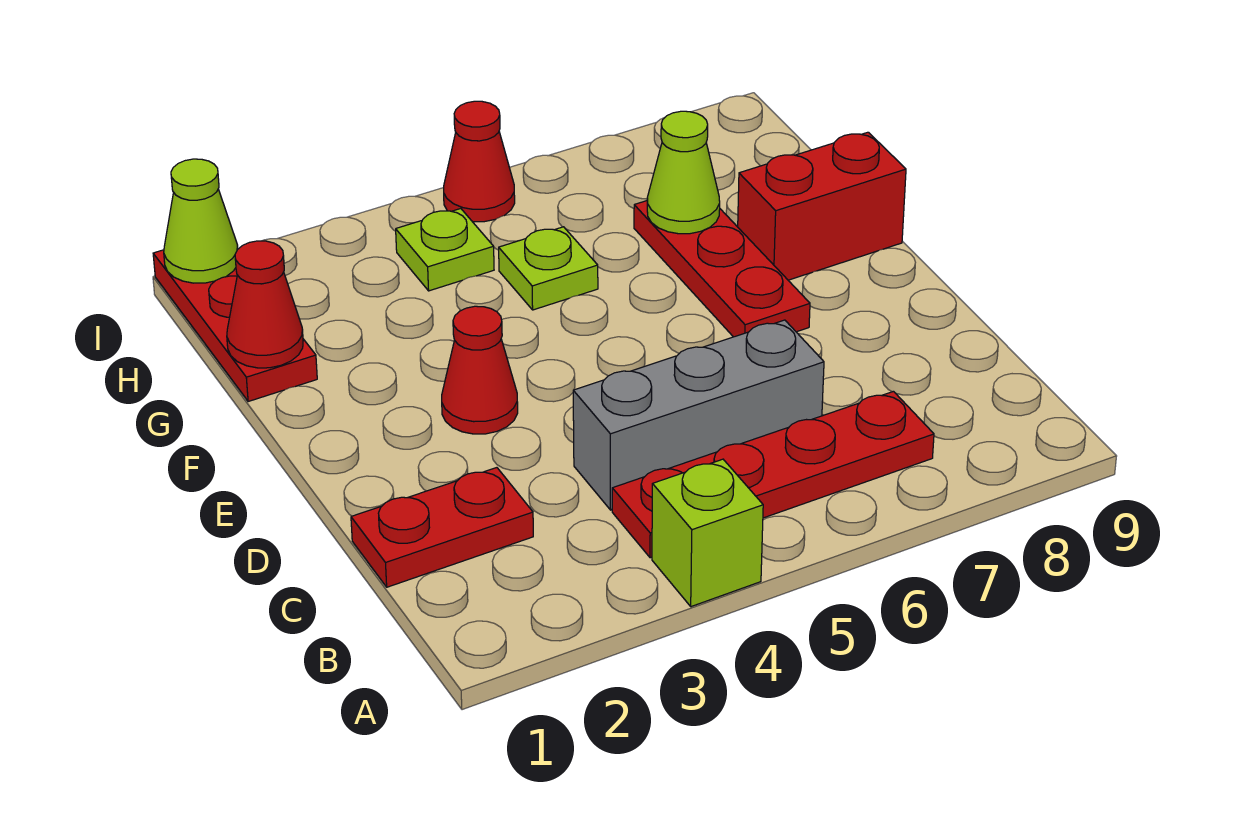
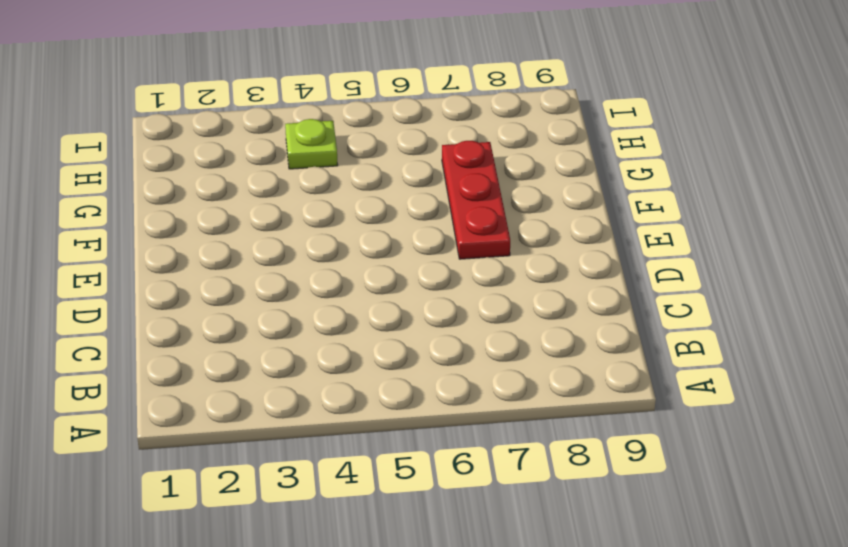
none -> lime brick A4 level 1
none -> red plate B4:B7 level 1
none -> red plate C1:C2 level 1

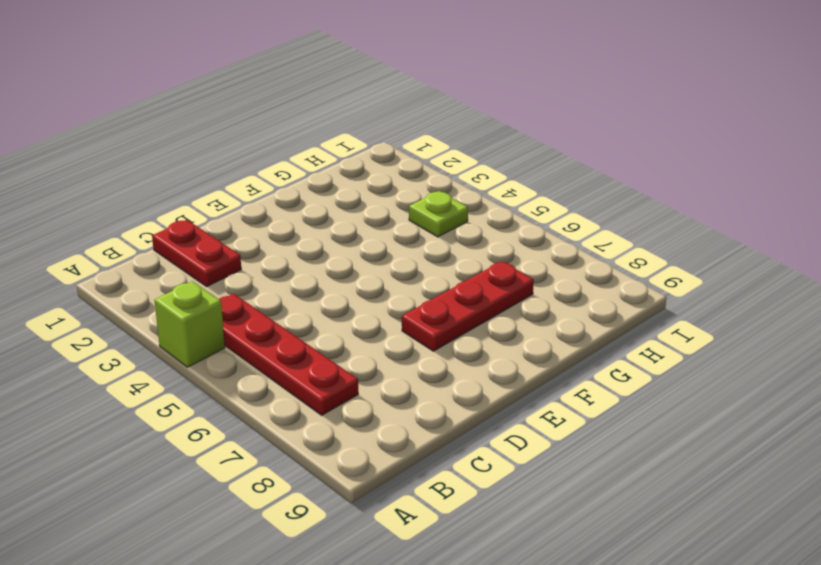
none -> grey brick C4:C6 level 1
none -> red cone E3 level 1
none -> red brick F8:F9 level 1

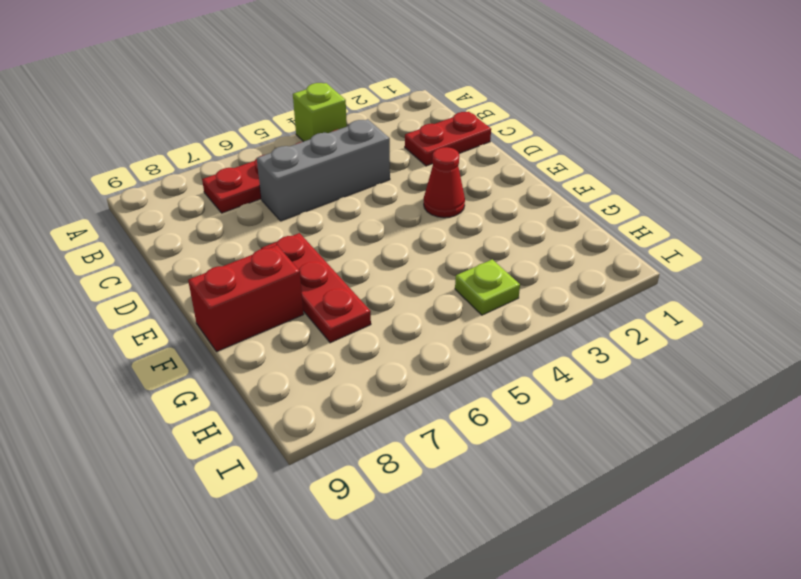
none -> red plate G1:I1 level 1
none -> lime plate G5 level 1
none -> red cone I5 level 1

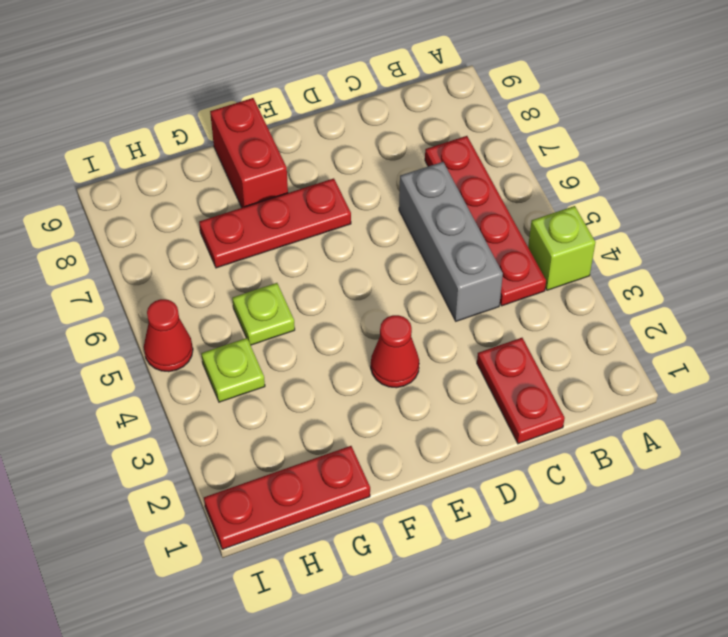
none -> red cone G1 level 2
none -> lime cone G7 level 2
none -> lime cone I1 level 2

